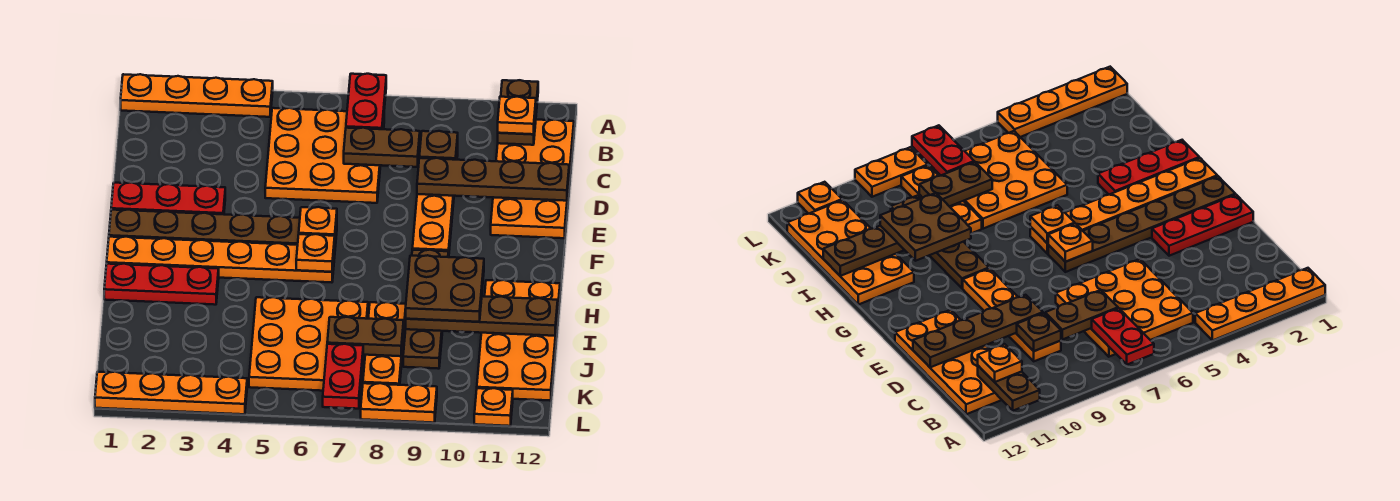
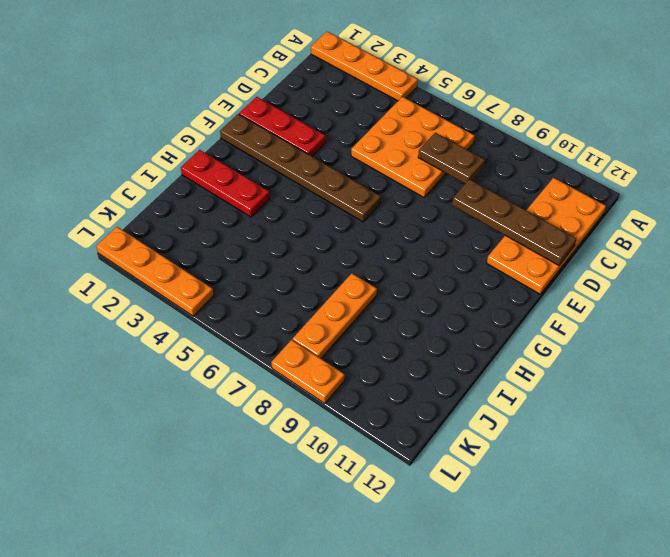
none -> orange plate C9:F9 level 1
none -> orange plate G1:G6 level 1
none -> brown plate G9:J9 level 1

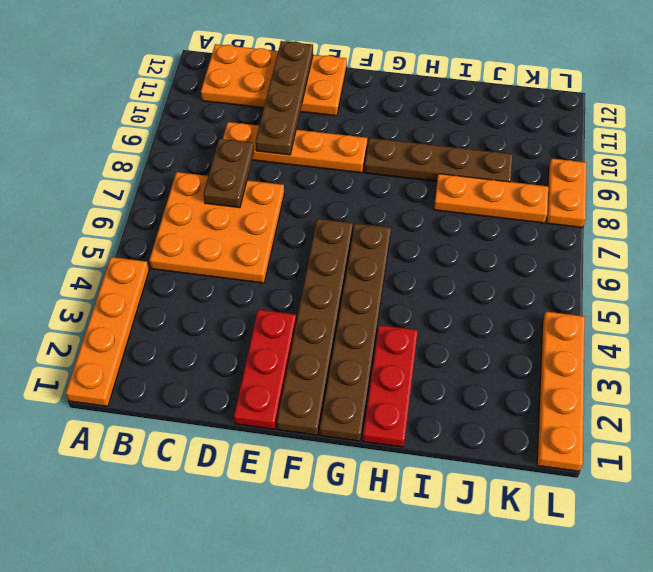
brown plate G1:G6 level 1 -> orange plate G1:G6 level 1
none -> orange plate H11:K12 level 1
none -> orange plate I5:K7 level 1
none -> orange plate L11 level 1

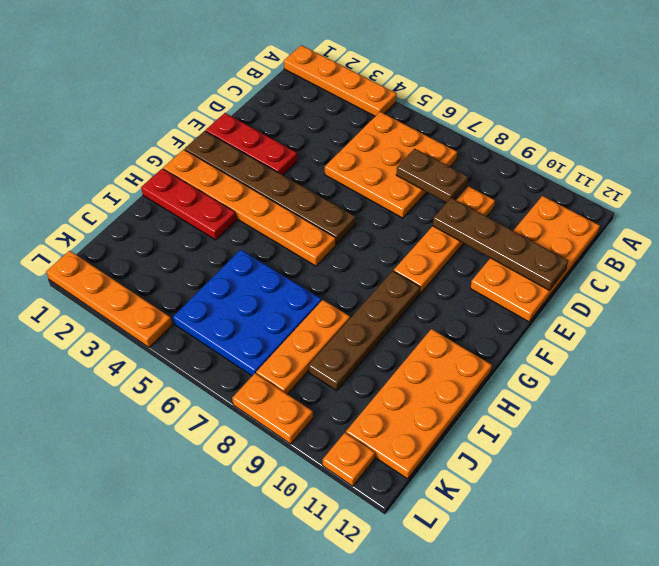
blue plate I5:K7 level 1 -> orange plate I5:K7 level 1
none -> red plate A7:B7 level 2
none -> brown plate A11:B11 level 2
none -> brown plate C9 level 2

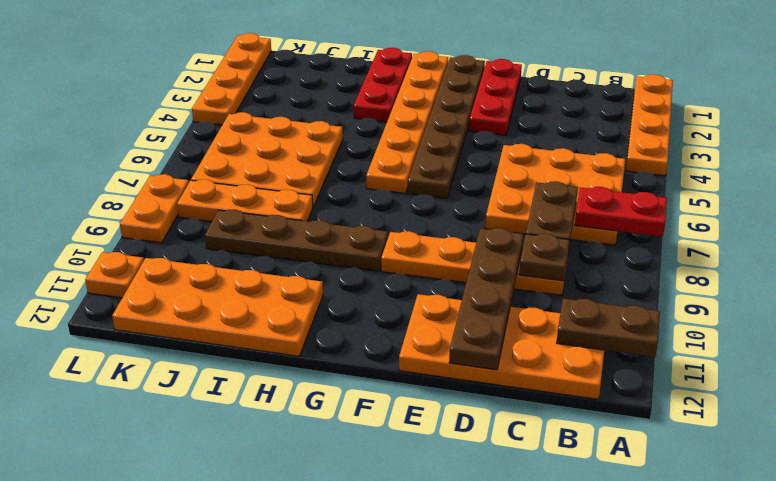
none -> orange plate F6 level 2
none -> orange plate G6 level 2
none -> brown plate I9:I12 level 2

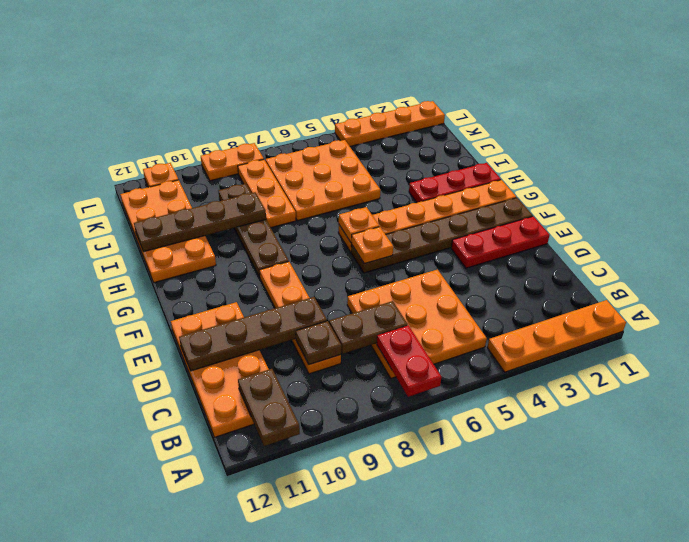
none -> brown plate J7:J8 level 2
none -> red plate K7:L7 level 2
none -> orange plate B11 level 3

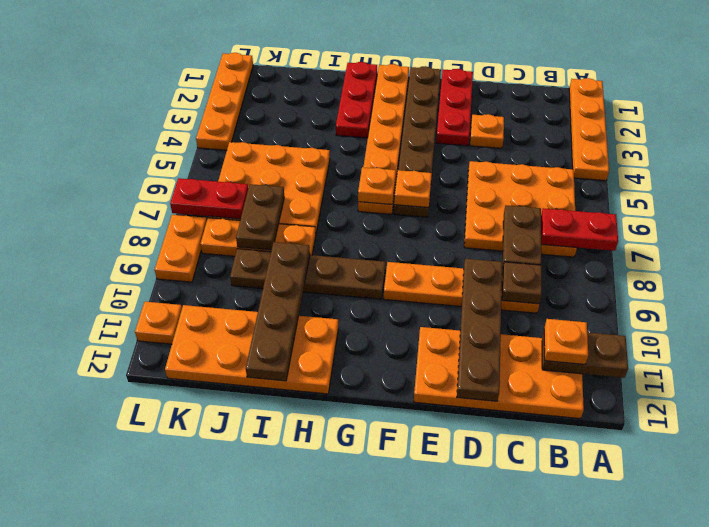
orange plate D3 level 1 -> none
none -> brown plate H9:I10 level 3

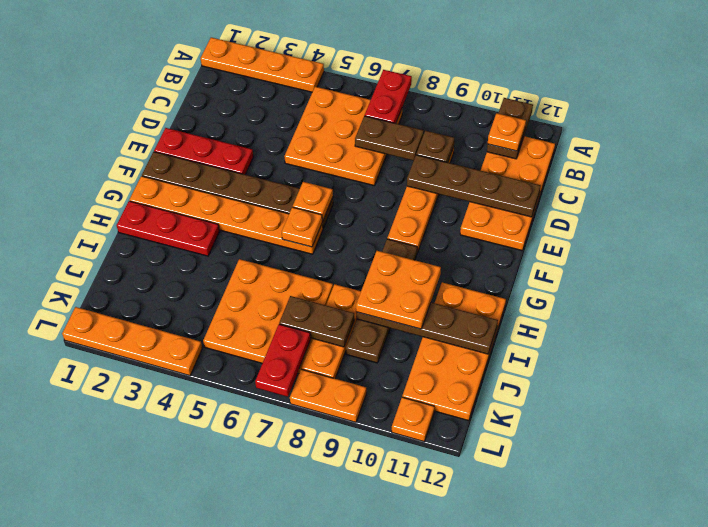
orange plate H9:I10 level 3 -> brown plate H9:I10 level 3

